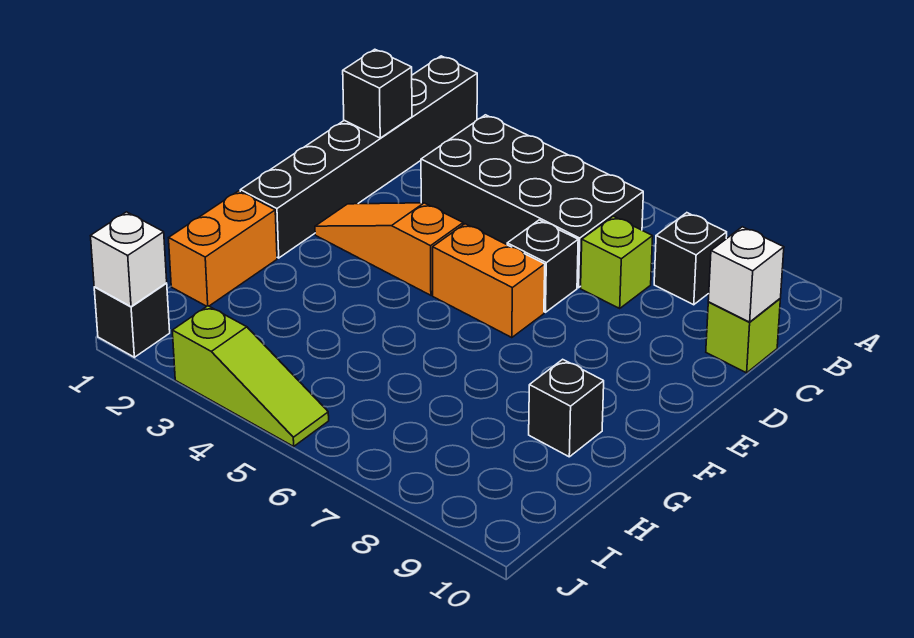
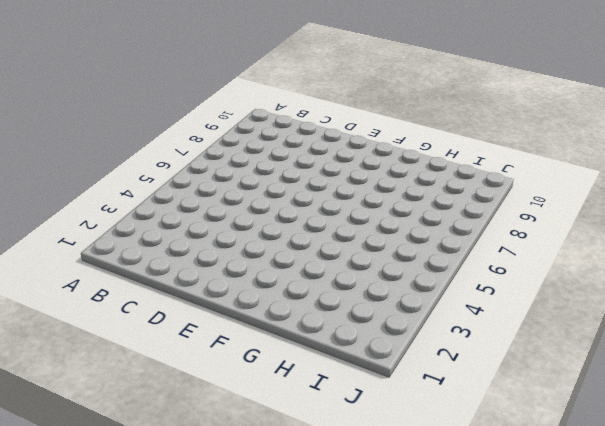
none -> black brick A1:F1 level 1
none -> black brick B3:C6 level 1
none -> black brick B8 level 1

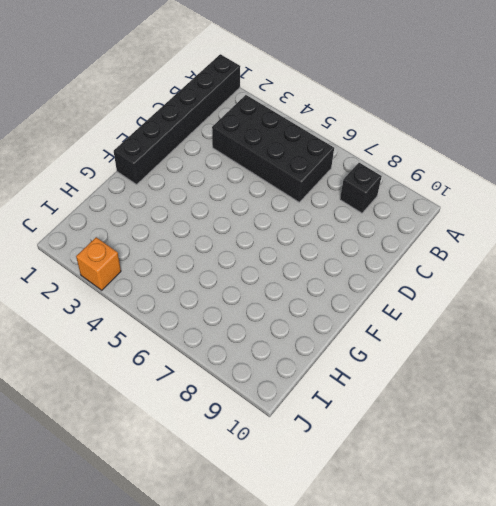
orange brick J3 level 1 -> lime slope J3:J5 level 1 top 3
none -> lime brick C7 level 1
none -> lime brick C10 level 1
none -> black brick D6 level 1

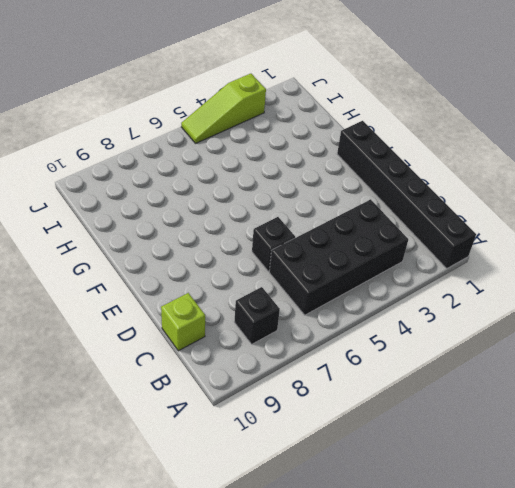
none -> lime brick C7 level 1
none -> orange slope E2:E4 level 1 top 4
none -> orange brick E5:E6 level 1

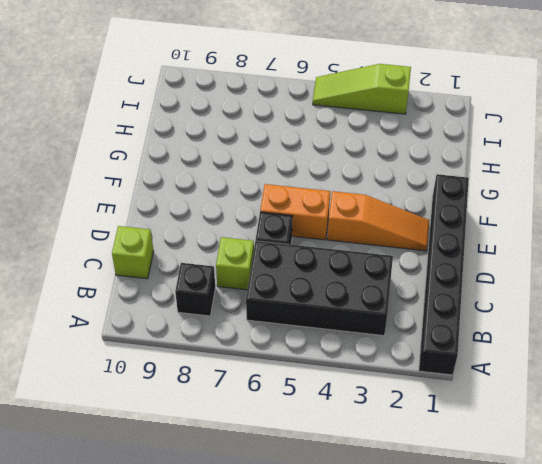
none -> orange brick G1:H1 level 1
none -> black brick G9 level 1
none -> black brick J1 level 1

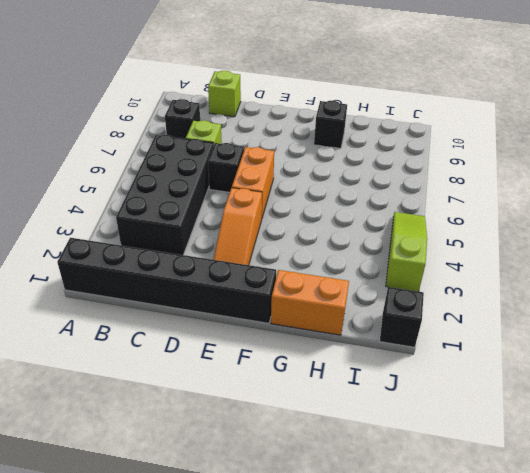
none -> black brick C1 level 2
none -> white brick C10 level 2
none -> white brick J1 level 2

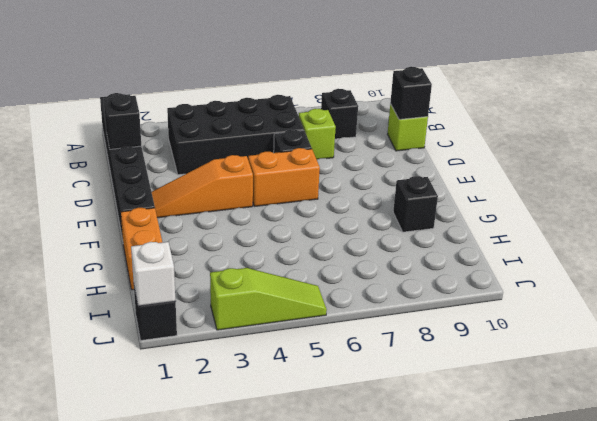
black brick C10 level 2 -> white brick C10 level 2

